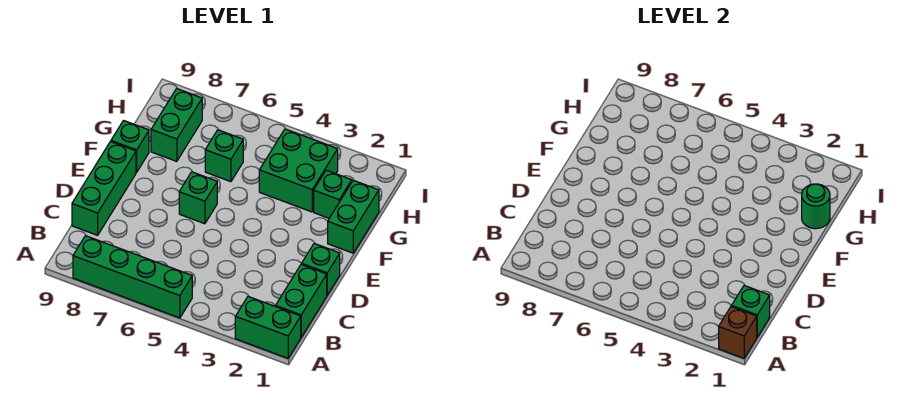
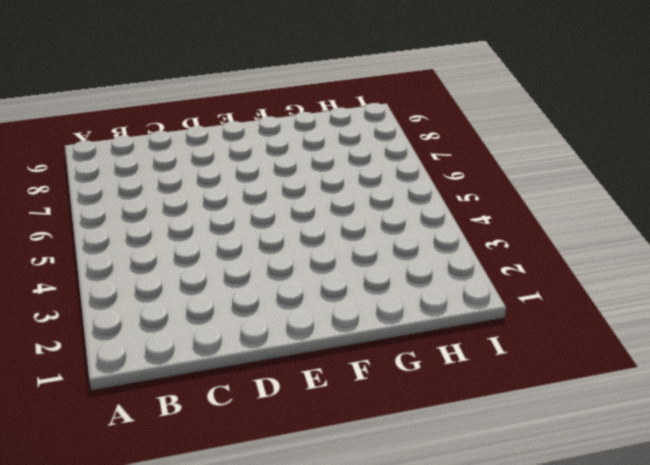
none -> green brick A1:A2 level 1
none -> green brick A5:A8 level 1
none -> green brick B1:C1 level 1

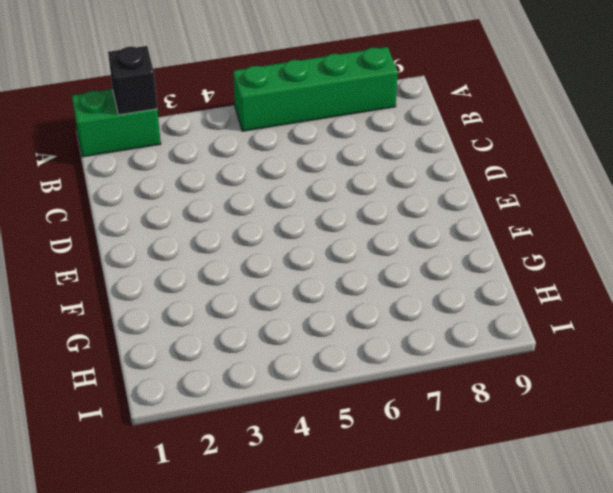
black brick A2 level 2 -> none
none -> green brick B1:C1 level 1
none -> green brick C9:E9 level 1
none -> green brick D1 level 1

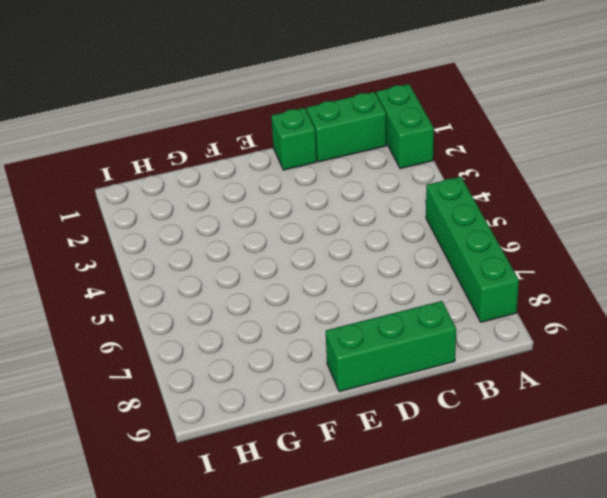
none -> green brick E6 level 1
none -> green brick F1:G1 level 1
none -> green brick F9 level 1

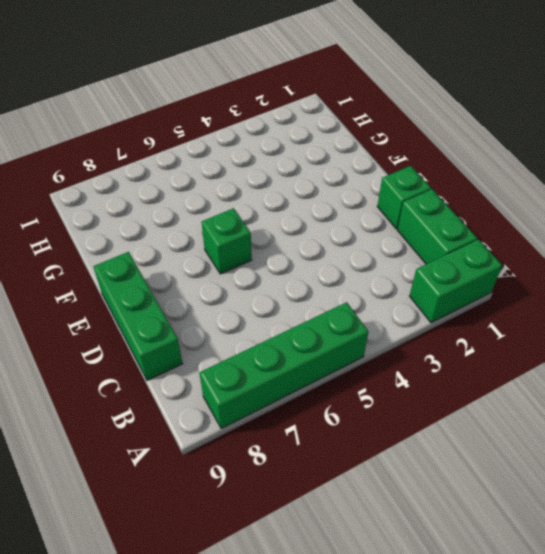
none -> green brick F1:G1 level 1
none -> green brick F9 level 1
none -> green brick G2 level 1

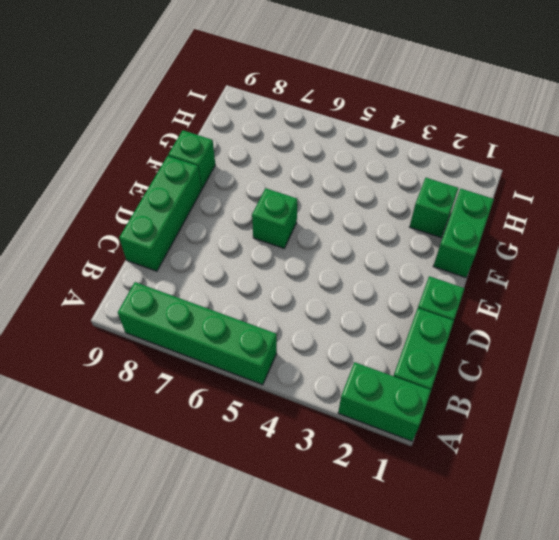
none -> green brick G3:H4 level 1
none -> green brick G6 level 1
none -> green brick G8:H8 level 1

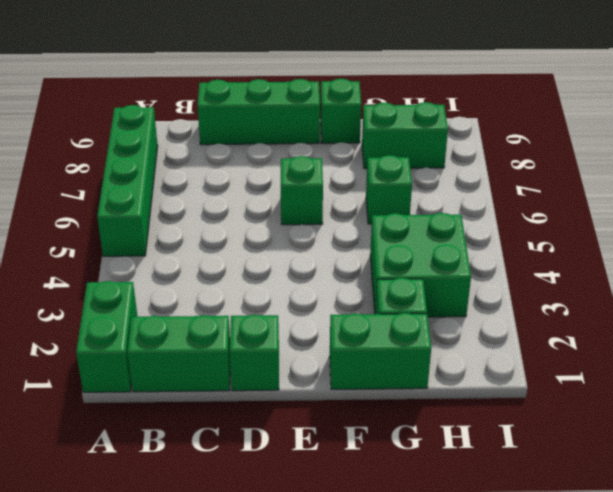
none -> brown brick A1 level 2
none -> green brick B1 level 2
none -> green round brick G1 level 2

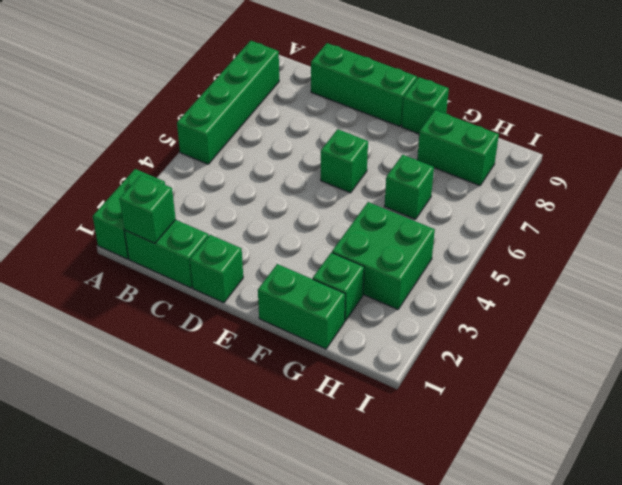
none -> brown brick A1 level 2
none -> green round brick G1 level 2

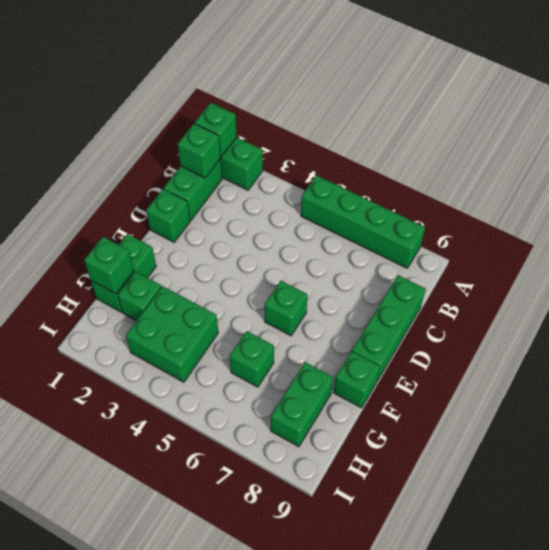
green brick A1 level 2 -> brown brick A1 level 2
green brick G1 level 2 -> green round brick G1 level 2

